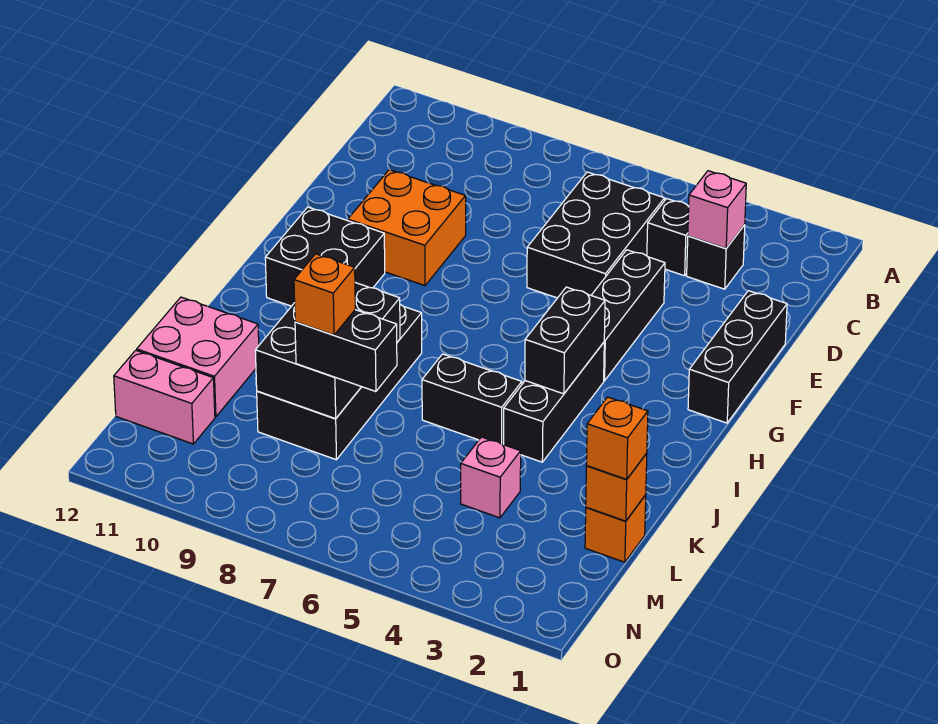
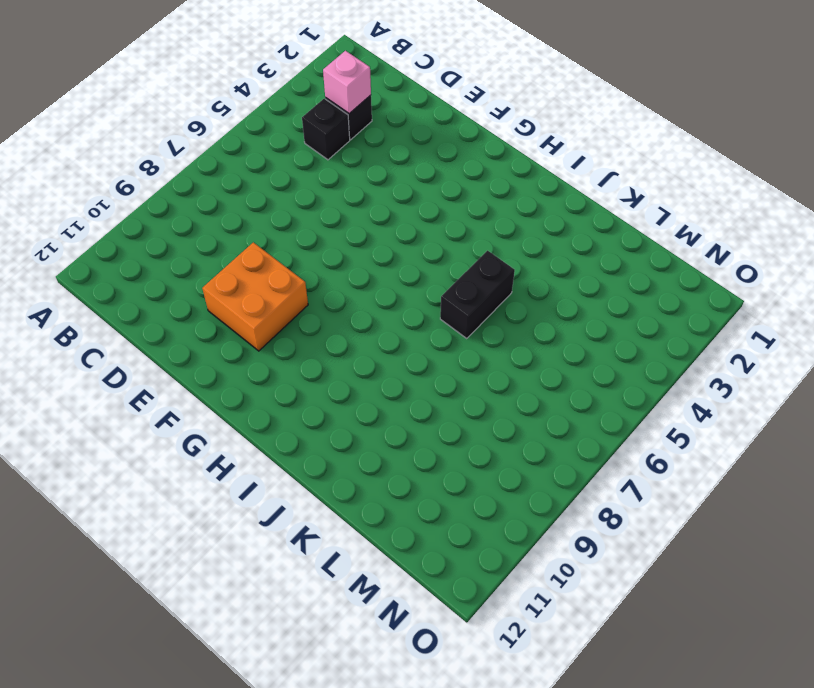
none -> black brick C5:E6 level 1
none -> black brick E1:G1 level 1
none -> black brick E4:G4 level 1

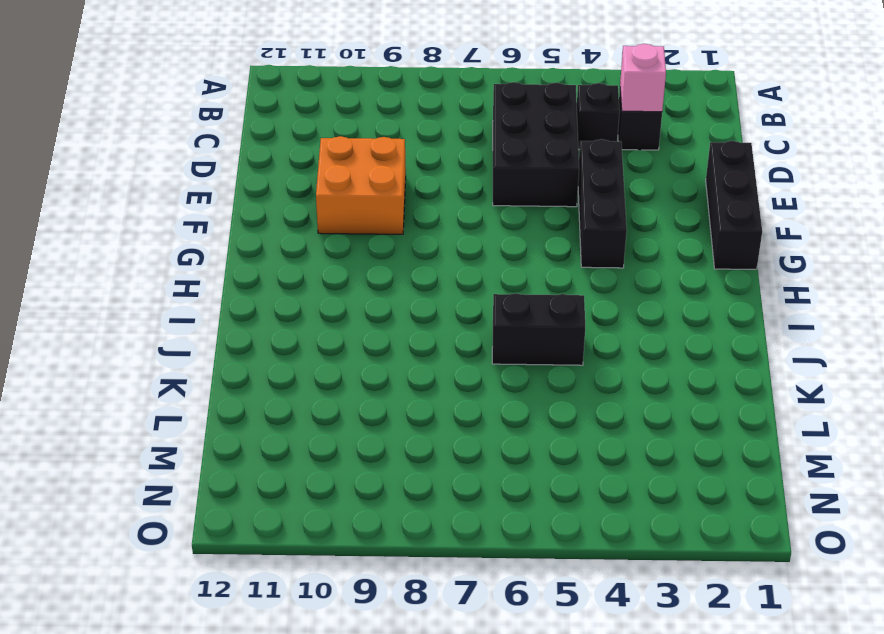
none -> black brick G10:H11 level 1
none -> black brick H4:J4 level 1
none -> black brick I8:L9 level 1

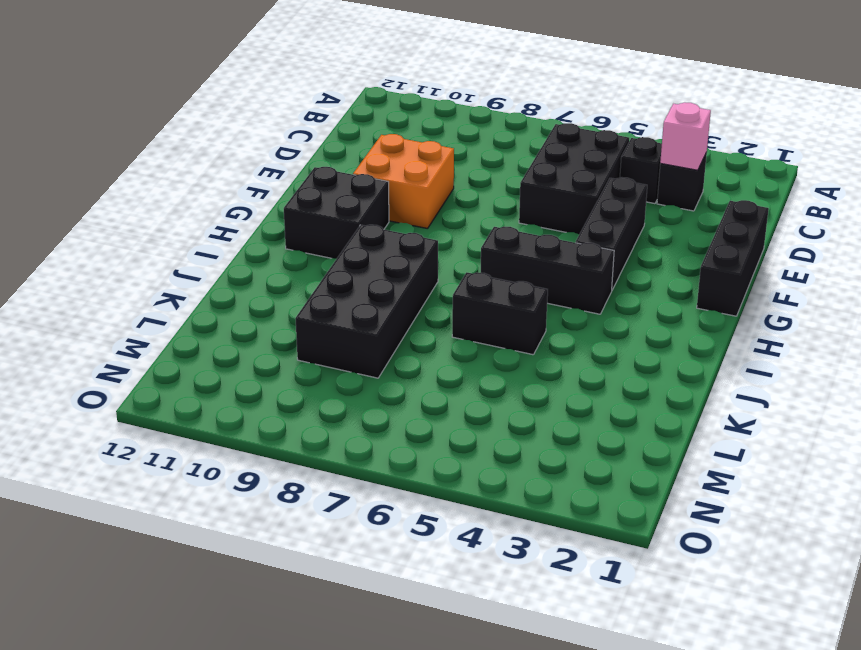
black brick H4:H6 level 1 -> black brick H4:J4 level 1
none -> pink brick K11:L12 level 1
none -> orange brick L1 level 1
none -> pink brick L4 level 1

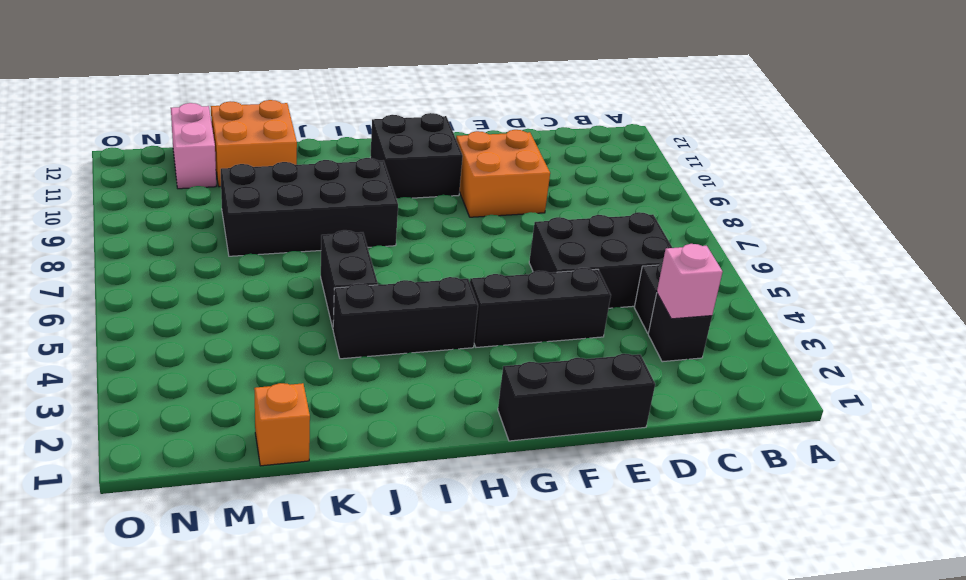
orange brick K11:L12 level 1 -> pink brick K11:L12 level 1
none -> pink brick L4 level 1
none -> black brick H4:I4 level 2
none -> black brick J8:L9 level 2

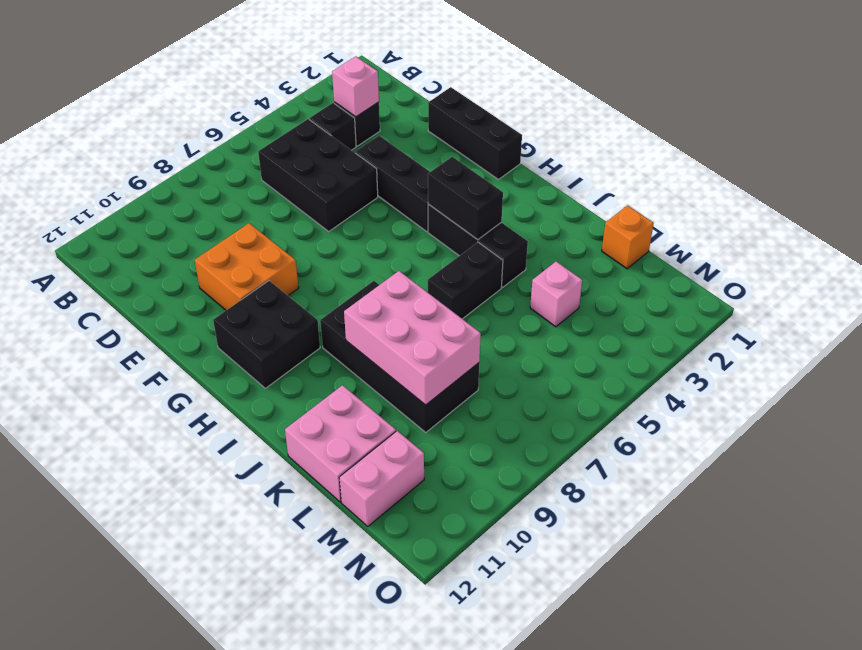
pink brick J8:L9 level 2 -> black brick J8:L9 level 2
none -> orange brick L1 level 2
none -> orange brick L1 level 3
none -> black brick L7:L8 level 3

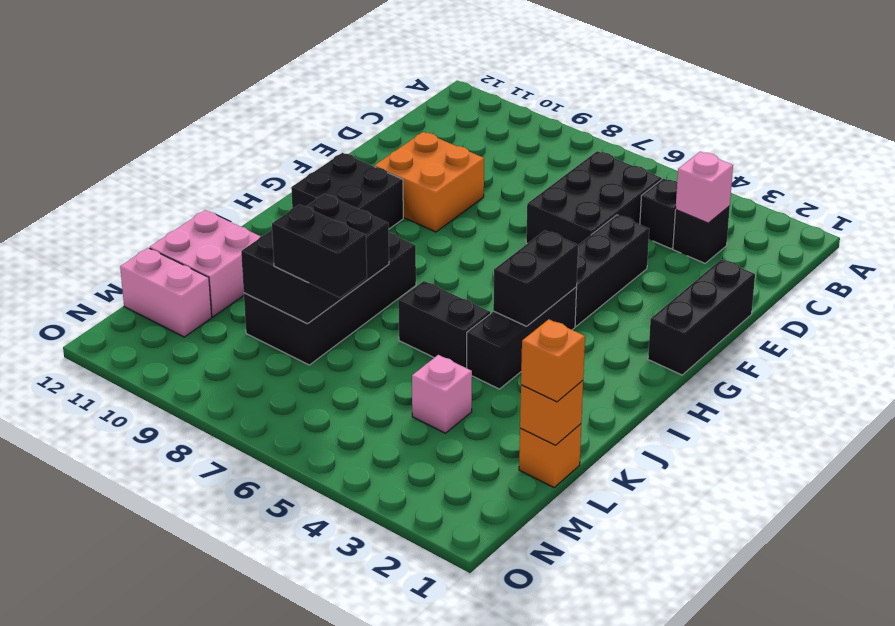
none -> orange brick L8 level 4

